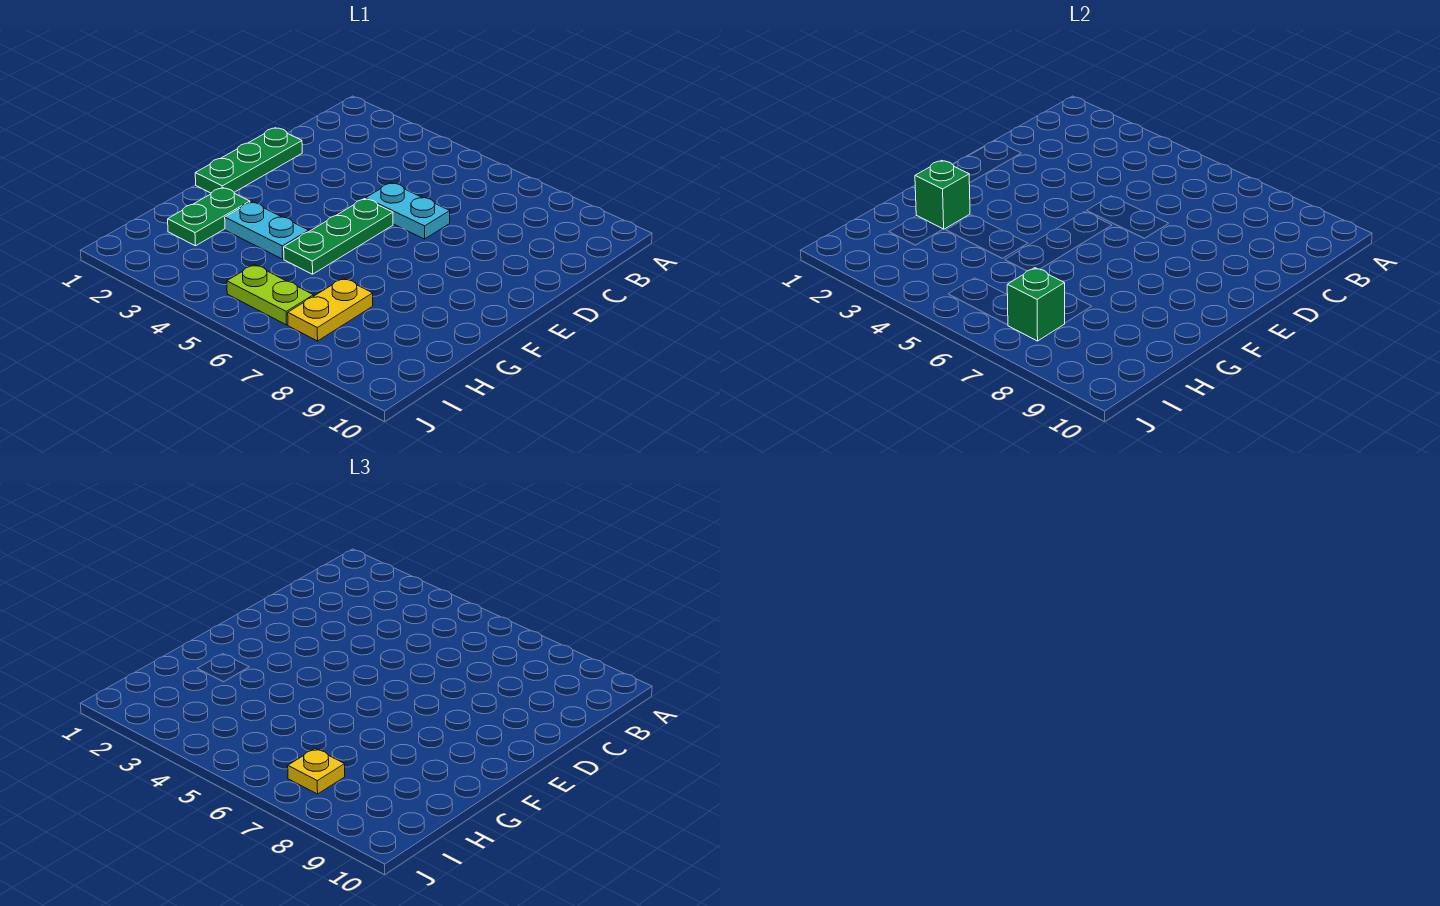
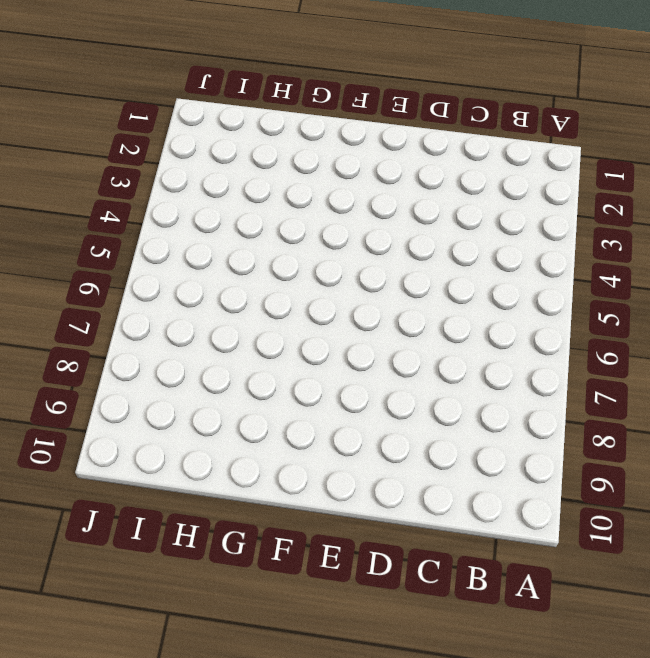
none -> green plate D1:F1 level 1
none -> cyan plate D5:D6 level 1

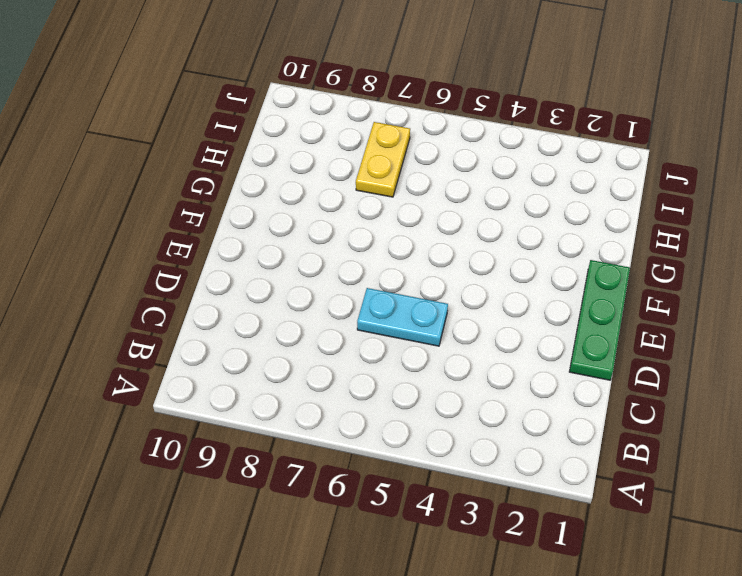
none -> green plate E5:G5 level 1
none -> green plate G2:H2 level 1

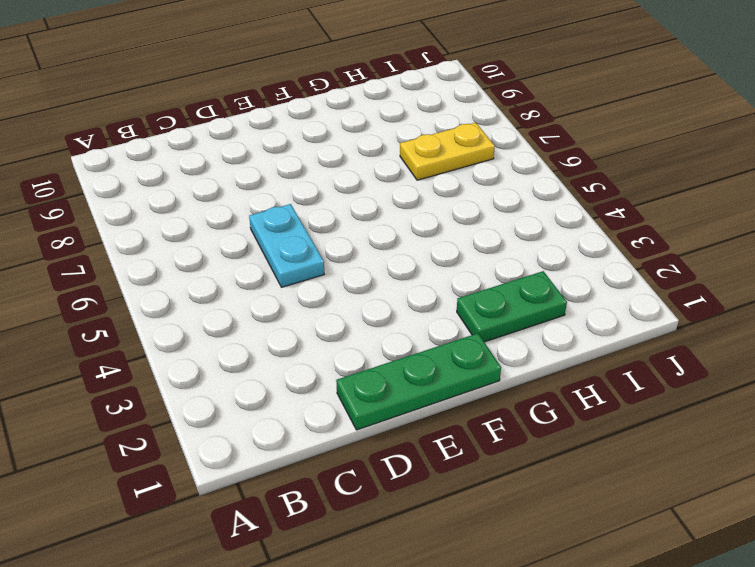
none -> green plate E5:G5 level 1
none -> cyan plate G3:G4 level 1

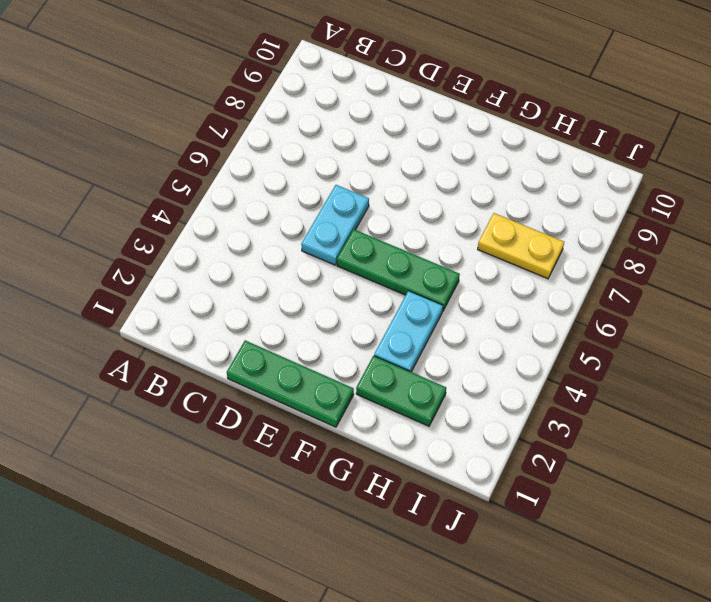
none -> lime plate I5:I6 level 1
none -> green brick G2 level 2

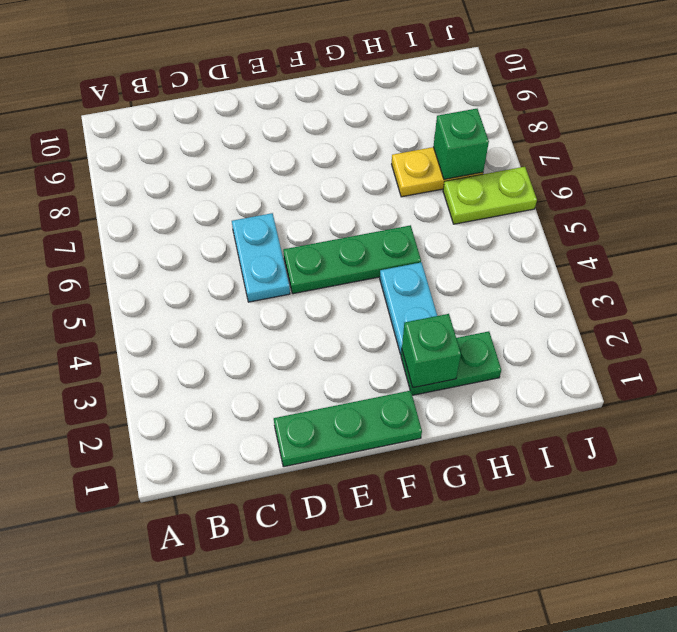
lime plate I6:J6 level 1 -> lime plate I5:I6 level 1
none -> yellow plate I7 level 3

